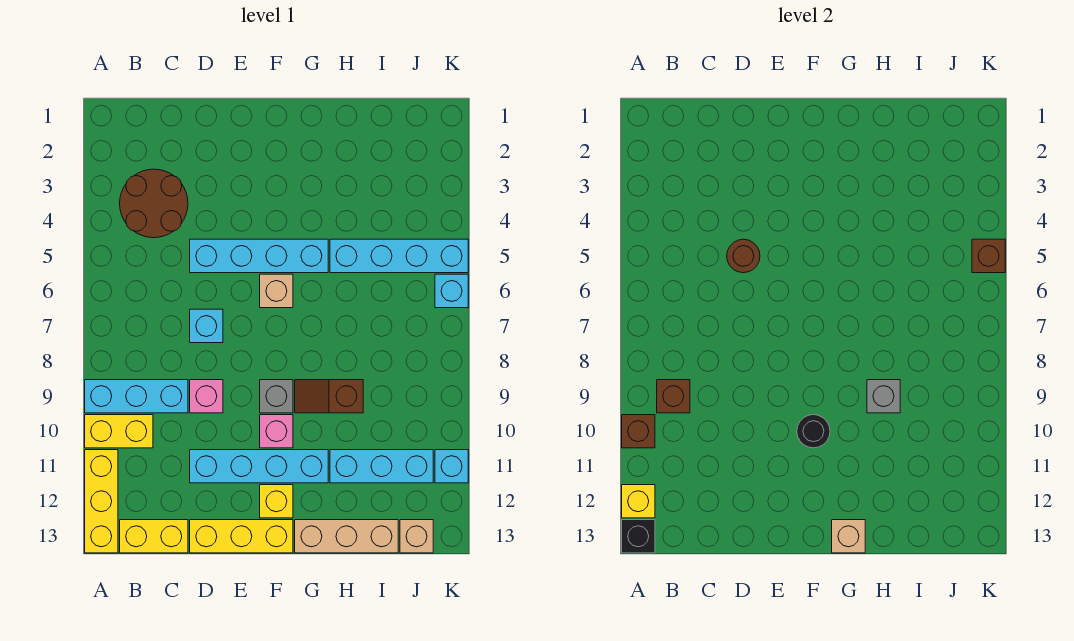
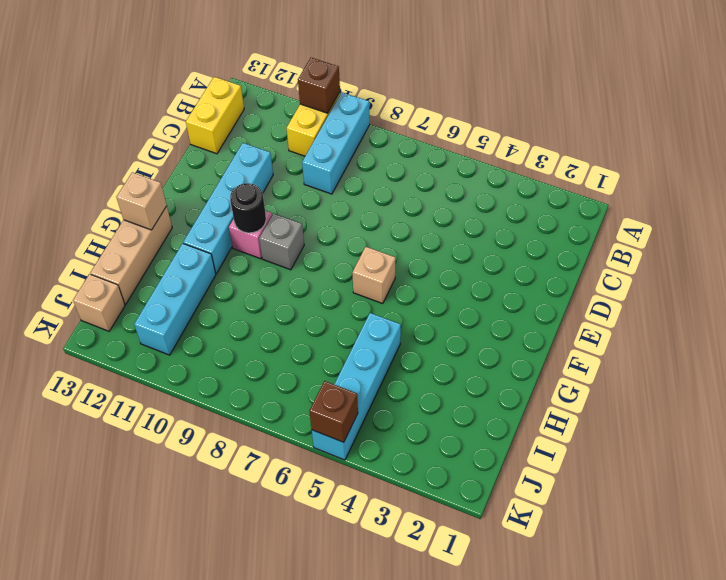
none -> yellow brick A11:A13 level 1
none -> brown round brick B3:C4 level 1
none -> cyan brick D5:G5 level 1
none -> cyan brick D7 level 1

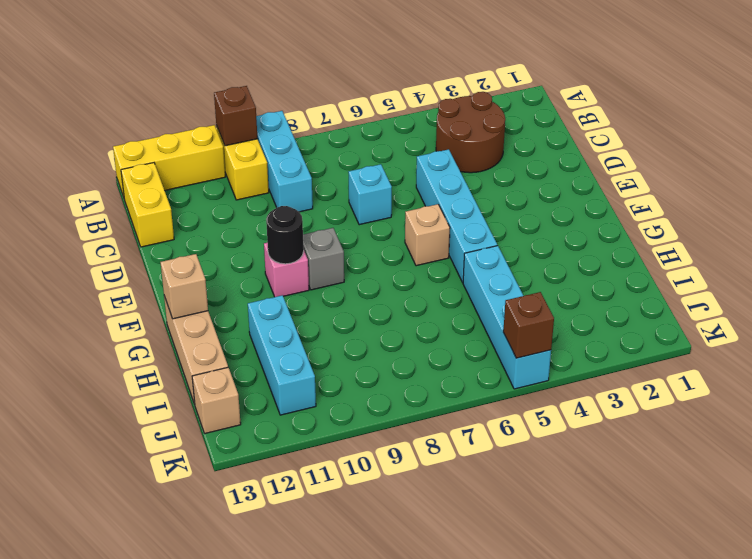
none -> pink brick D9 level 1
none -> cyan brick D11:G11 level 1
none -> yellow brick D13:F13 level 1
none -> yellow brick F12 level 1

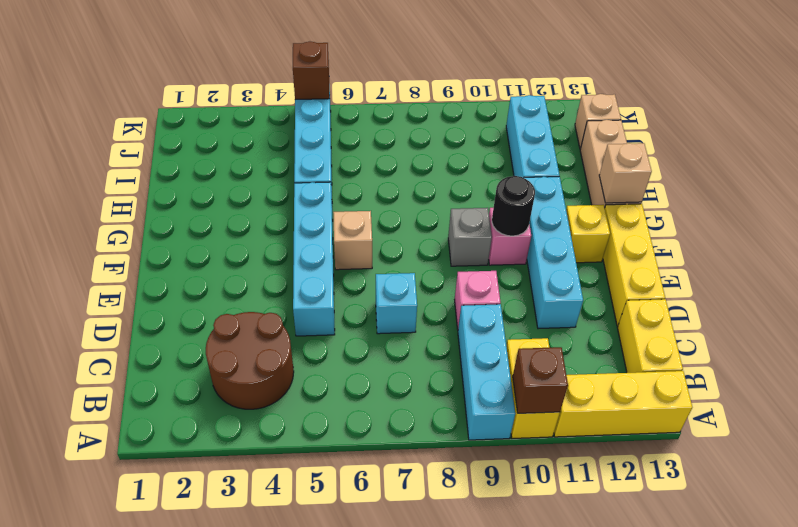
none -> brown slope G9:H9 level 1 top H
none -> cyan brick K6 level 1
none -> cyan brick K11 level 1
none -> yellow brick A12 level 2

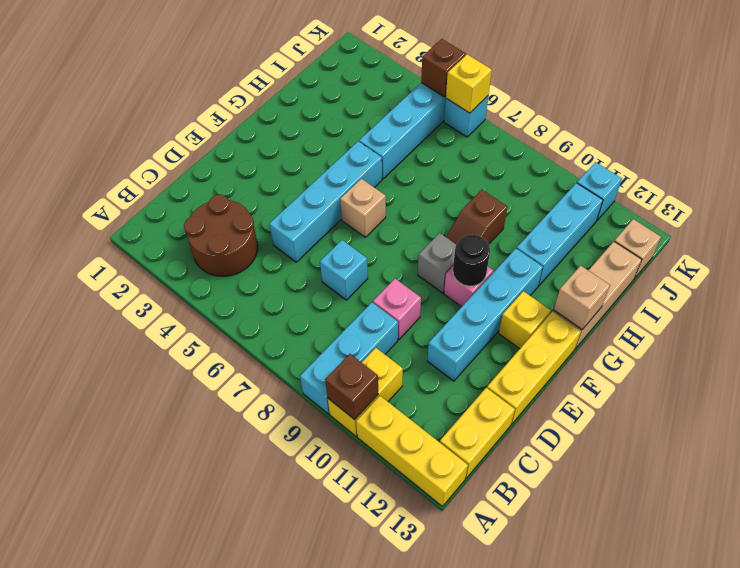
yellow brick K6 level 2 -> yellow brick A12 level 2
none -> black brick A13 level 2
none -> brown brick B9 level 2
none -> brown round brick D5 level 2
none -> grey brick H9 level 2

